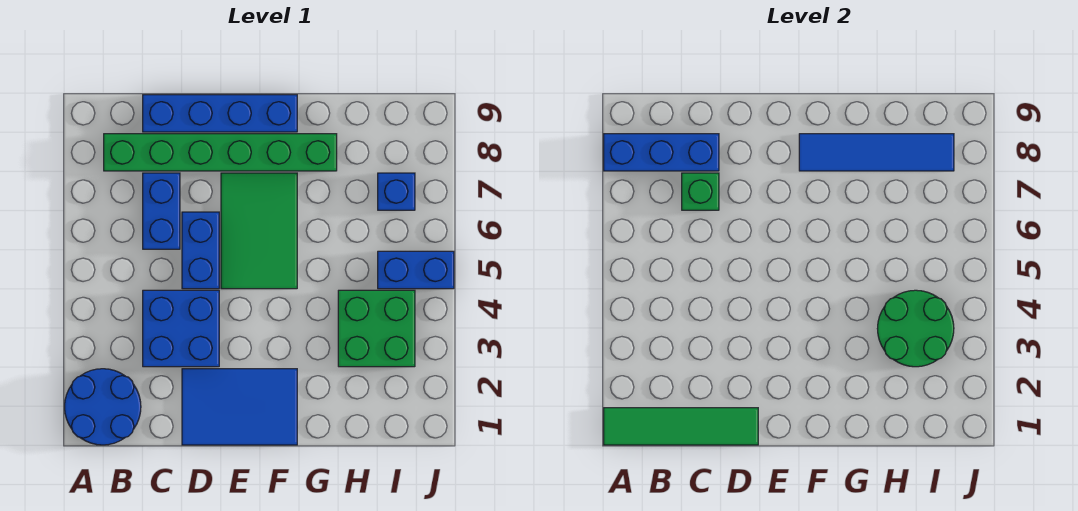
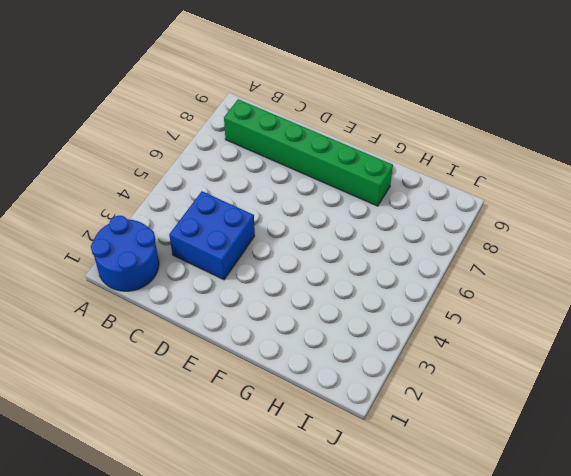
none -> blue brick C6:C7 level 1
none -> blue brick C9:F9 level 1
none -> blue tile D1:F2 level 1

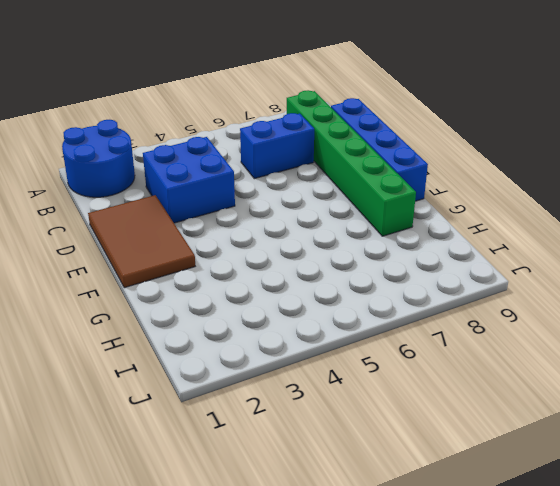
brown tile D1:F2 level 1 -> blue tile D1:F2 level 1
none -> blue brick D5:D6 level 1
none -> green tile E5:F7 level 1
none -> green brick H3:I4 level 1

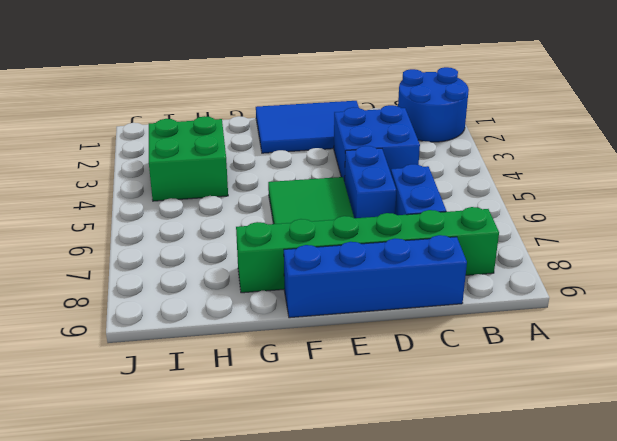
none -> blue brick I5:J5 level 1
none -> blue brick I7 level 1
none -> green tile A1:D1 level 2

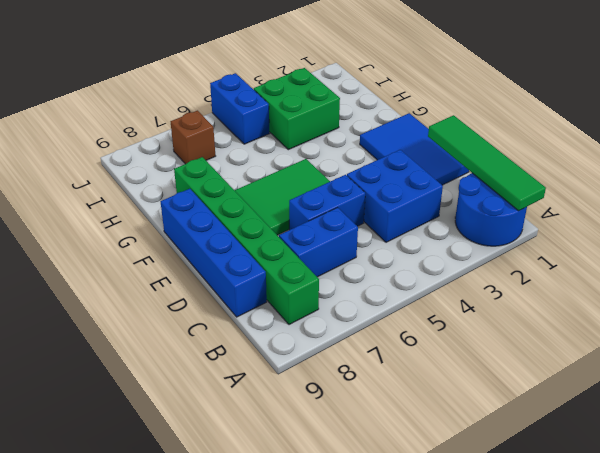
brown brick I7 level 1 -> blue brick I7 level 1
none -> blue brick A8:C8 level 2
none -> green brick C7 level 2
none -> blue tile F8:I8 level 2

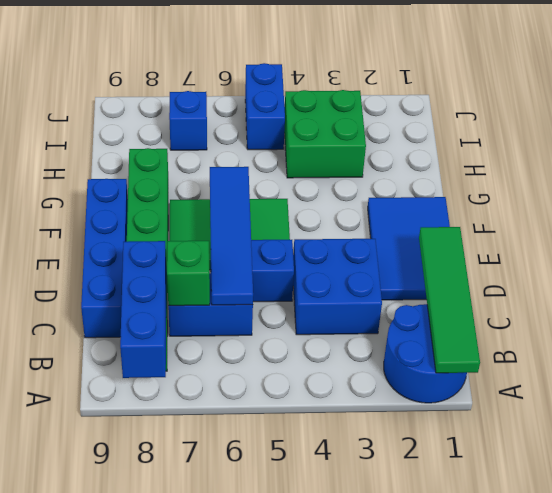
blue tile C6:F6 level 2 -> blue tile F8:I8 level 2
none -> green round brick H3:I4 level 2

